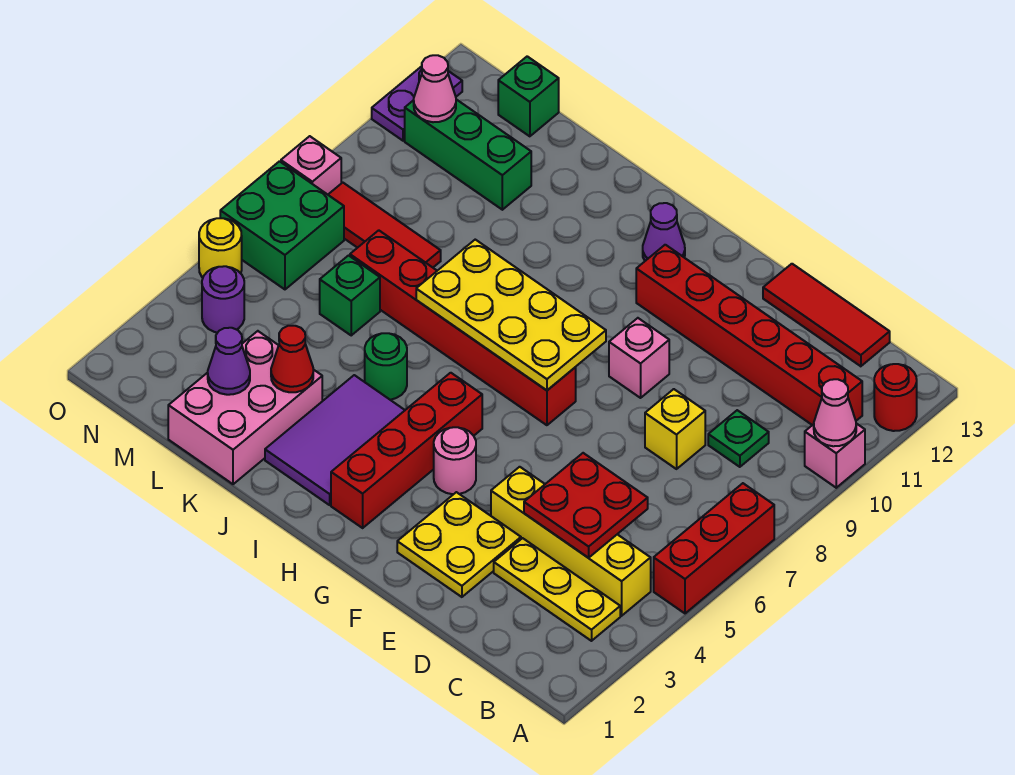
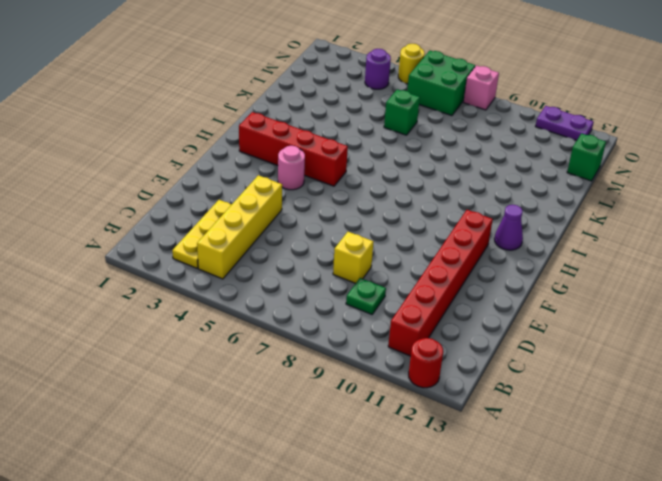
none -> red brick A5:A7 level 1
none -> pink brick A10 level 1
none -> red tile C13:E13 level 1
none -> yellow plate E2:F3 level 1

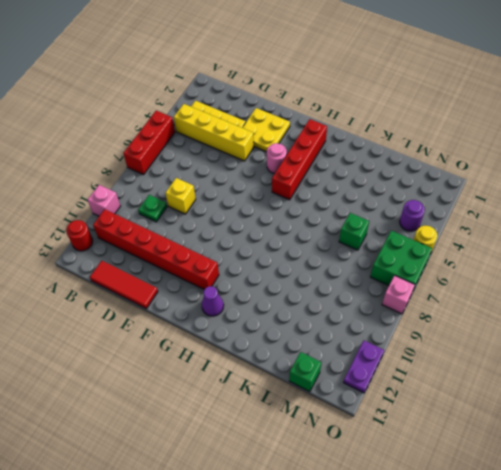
none -> pink brick F9 level 1
none -> red brick G7:L7 level 1
none -> purple tile I2:J4 level 1
none -> green round brick J5 level 1

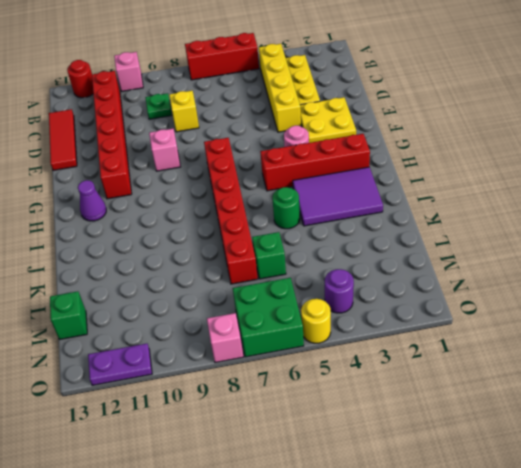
none -> pink brick K1:L3 level 1
none -> red tile L8:N8 level 1
none -> green brick L11:N11 level 1
none -> pink cone A10 level 2

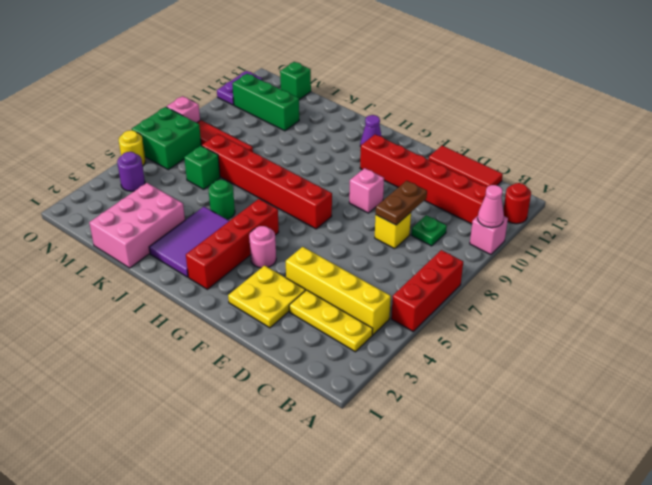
brown plate D8:D9 level 2 -> none
none -> red plate C4:D5 level 2
none -> yellow plate G7:J8 level 2
none -> red cone K3 level 2
none -> purple cone L2 level 2

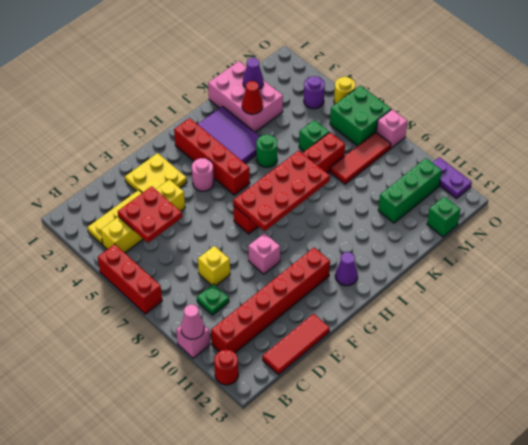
red plate G7:J8 level 2 -> yellow plate G7:J8 level 2
none -> pink cone N11 level 2

